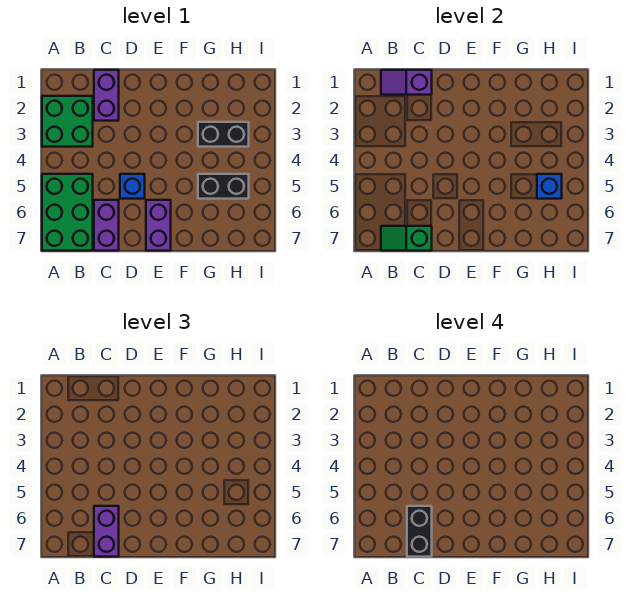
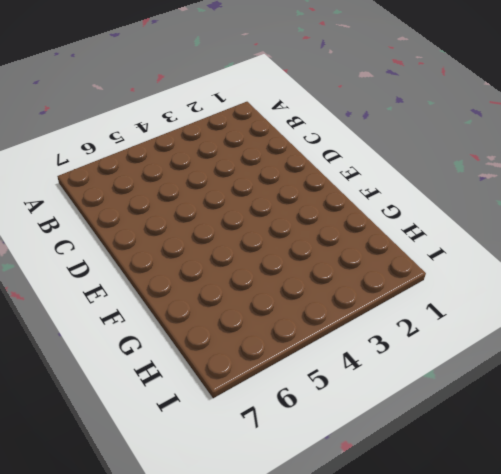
none -> green brick A2:B3 level 1
none -> green brick A5:B7 level 1
none -> purple brick C1:C2 level 1

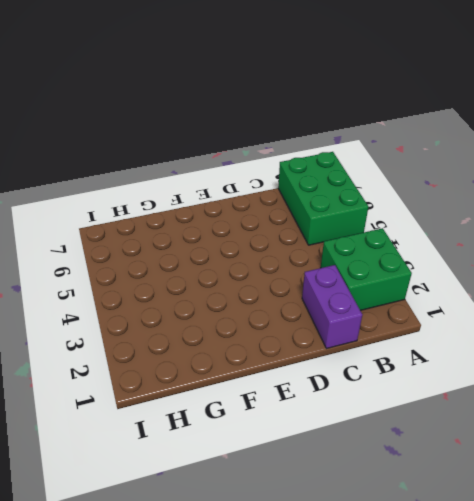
none -> purple brick C6:C7 level 1
none -> blue brick D5 level 1
none -> purple brick E6:E7 level 1

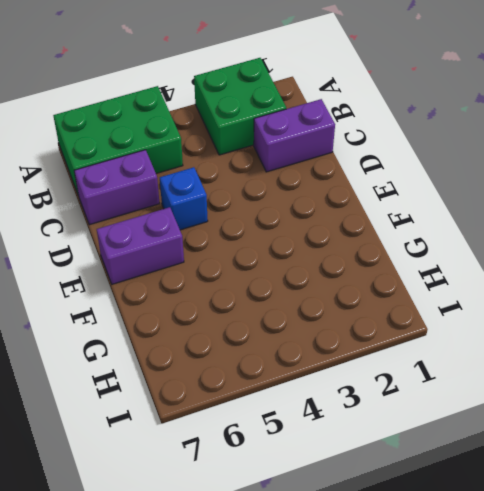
none -> black brick G3:H3 level 1
none -> black brick G5:H5 level 1
none -> purple slope B1:C1 level 2 top C

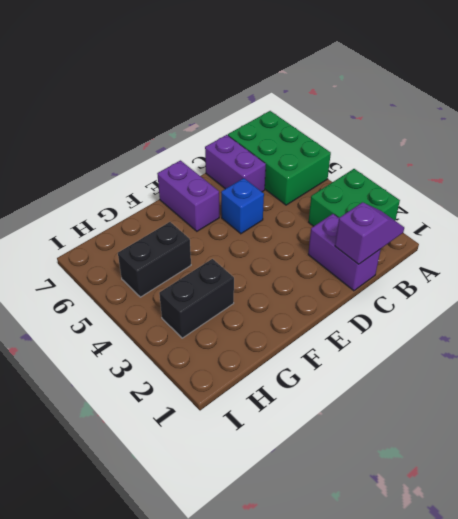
none -> green slope B7:C7 level 2 top C
none -> blue brick H5 level 2
none -> purple brick C6:C7 level 3

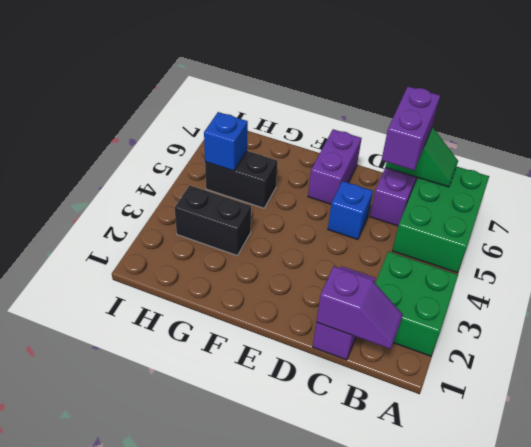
none -> black brick C6:C7 level 4

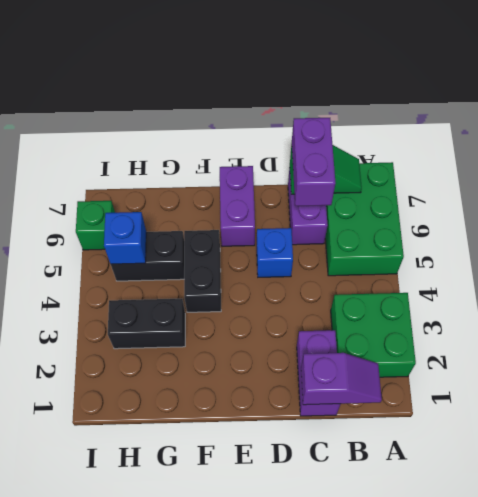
black brick F4:F5 level 1 -> black brick C6:C7 level 4
green brick I6 level 1 -> none

